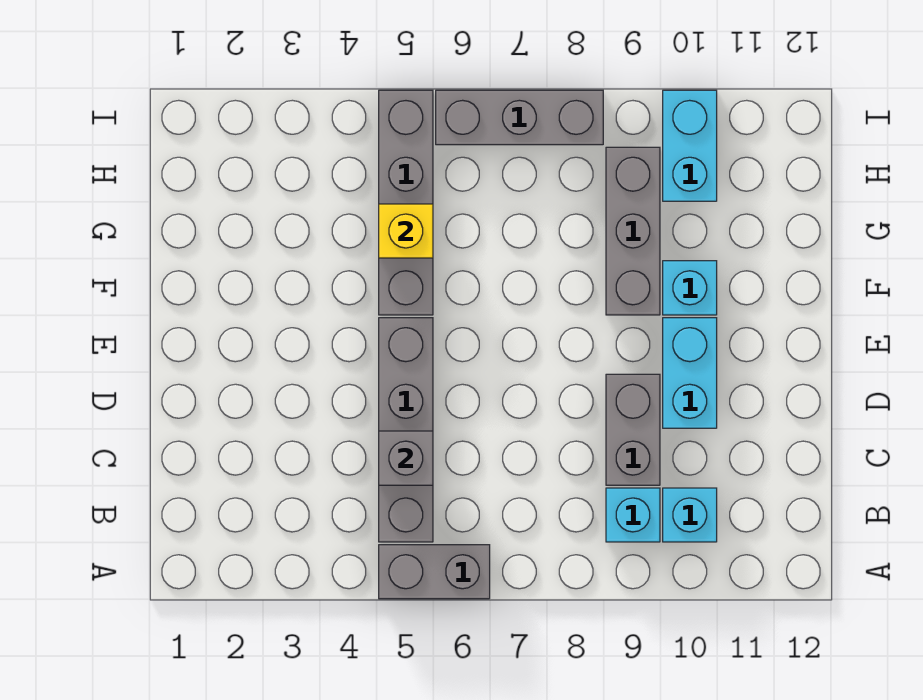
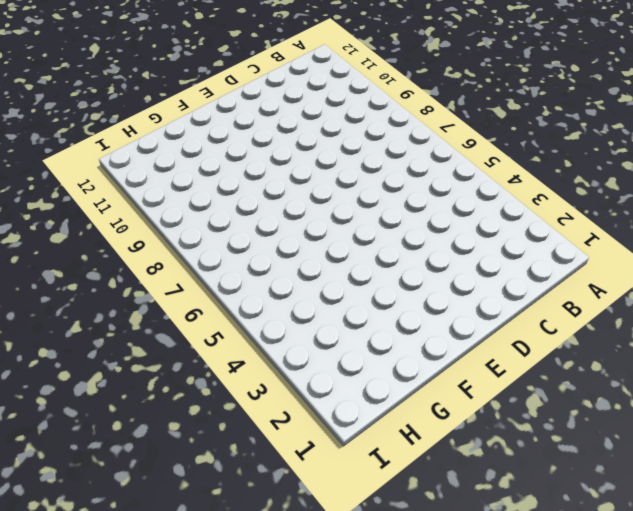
none -> grey brick A5:A6 level 1
none -> grey brick B5:E5 level 1
none -> cyan brick B9 level 1

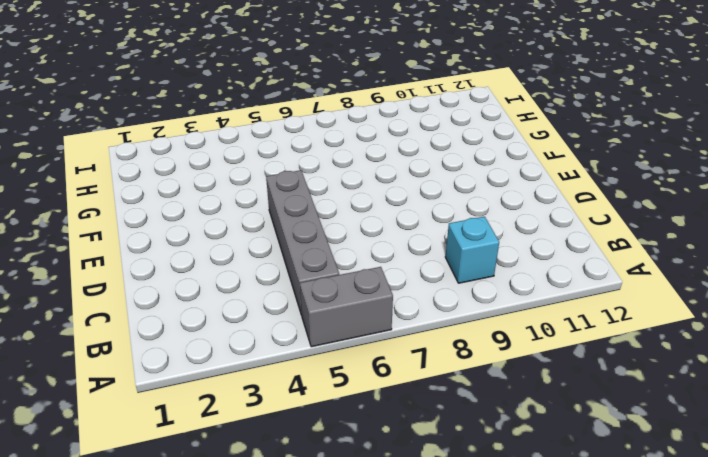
none -> cyan brick B10 level 1
none -> grey brick C9:D9 level 1
none -> cyan brick D10:E10 level 1

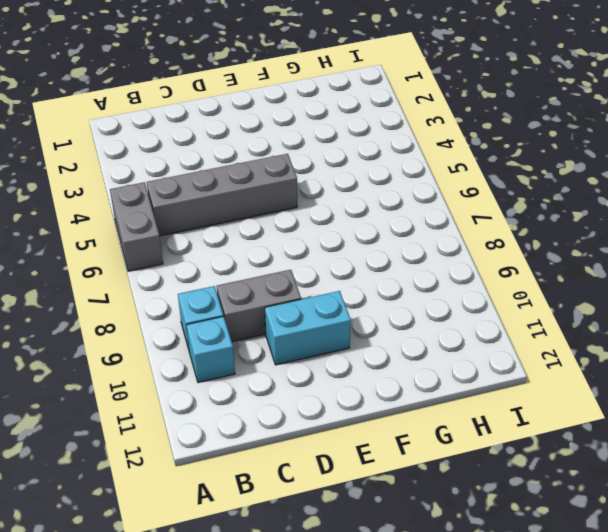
none -> grey brick F5:I5 level 1
none -> grey brick F9:H9 level 1
none -> cyan brick F10 level 1

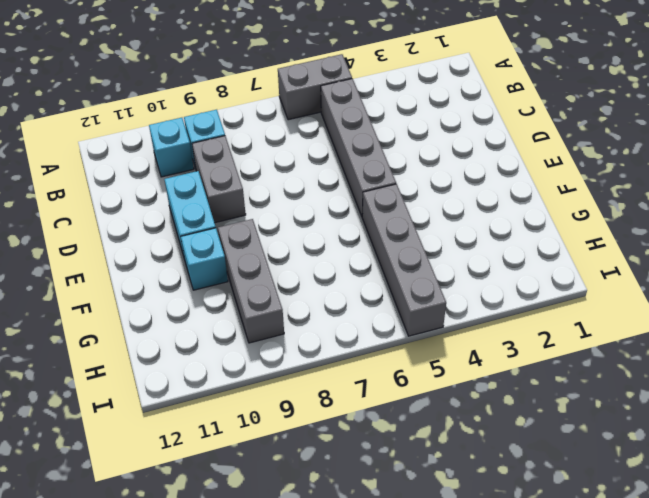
none -> cyan brick H10:I10 level 1
none -> grey brick I6:I8 level 1
none -> grey brick C5 level 2

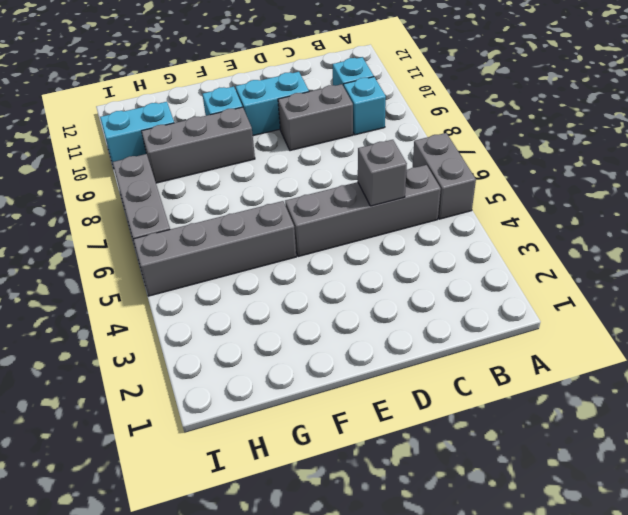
none -> yellow brick G5 level 2

